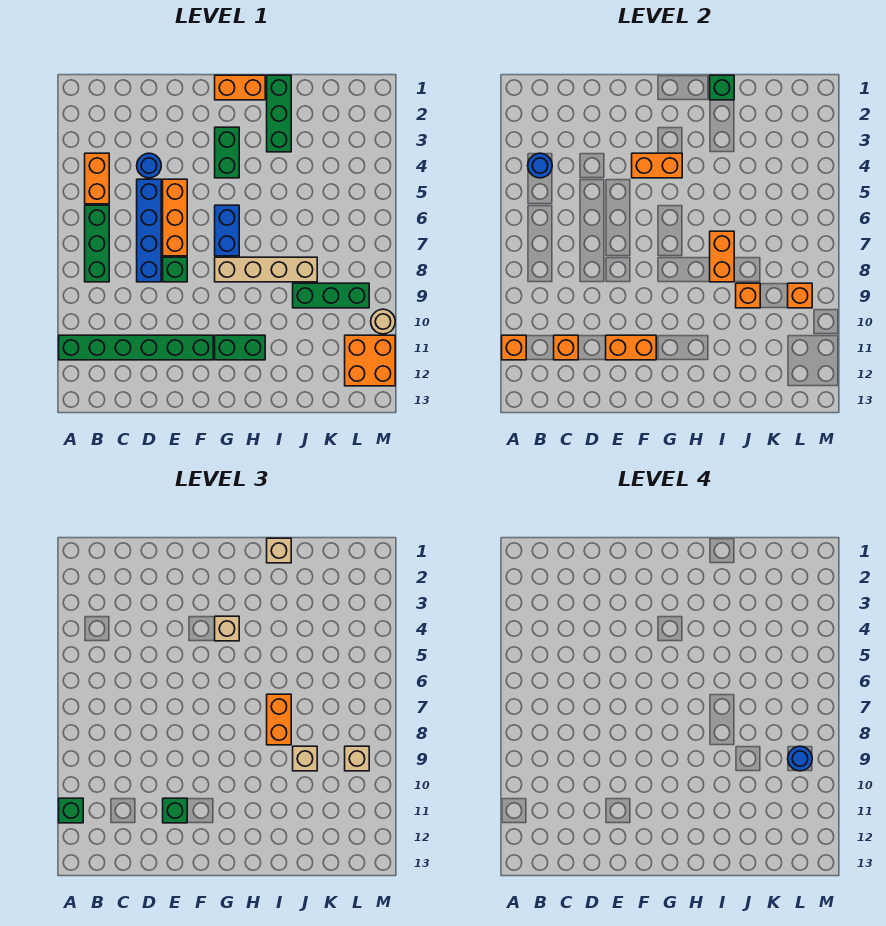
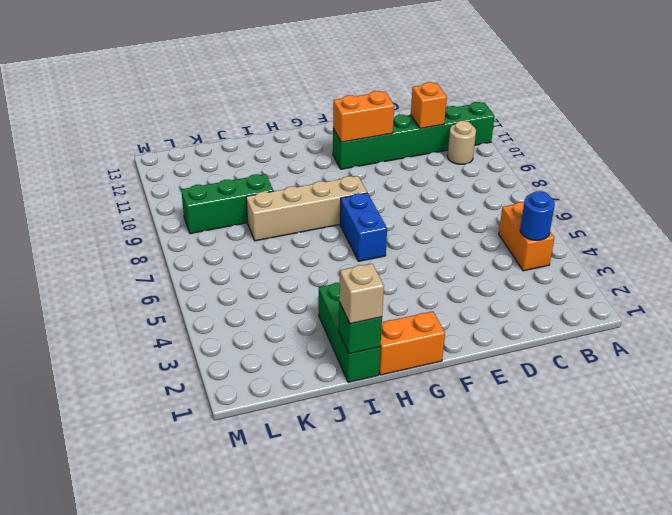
tan round brick B10 level 1 -> tan round brick M10 level 1
none -> green brick B6:B8 level 1
none -> blue round brick D4 level 1
none -> blue brick D5:D8 level 1
none -> orange brick E5:E7 level 1

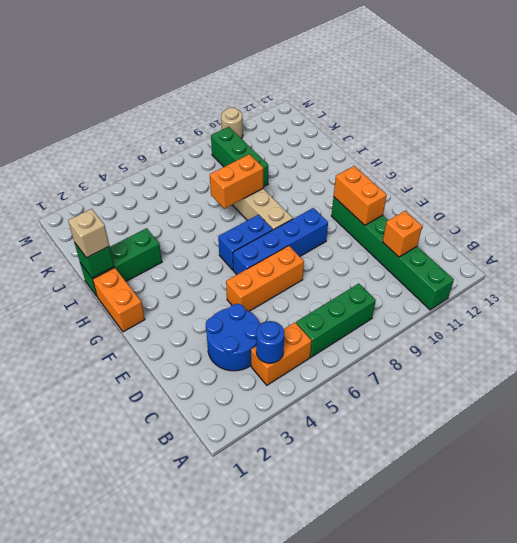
blue round brick C3:D4 level 1 -> blue round brick D4 level 1
blue brick F6:F9 level 1 -> blue brick D5:D8 level 1
none -> green brick E8 level 1
none -> green brick G3:G4 level 1
none -> green brick G11:H11 level 1
none -> orange brick L11:M12 level 1

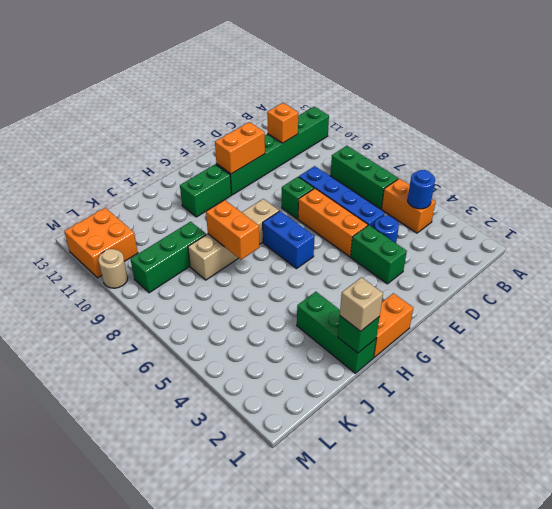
green brick E3:E4 level 1 -> green brick G3:G4 level 1
none -> orange brick A11 level 2
none -> orange brick F4:G4 level 2
none -> orange brick J9 level 2
none -> orange brick L9 level 2

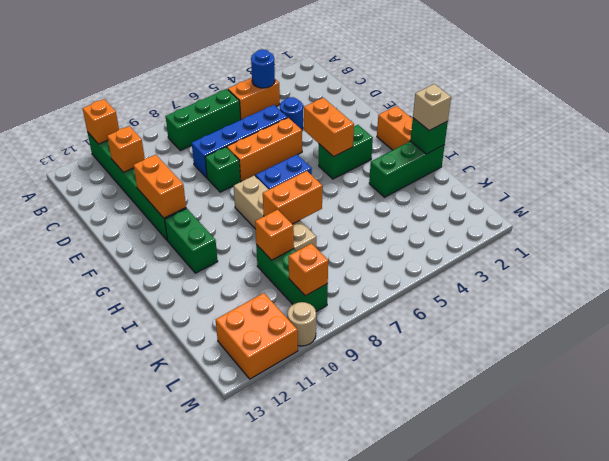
none -> green brick A11 level 3
none -> green brick E11 level 3
none -> tan brick G4 level 3
none -> orange brick I7:I8 level 3

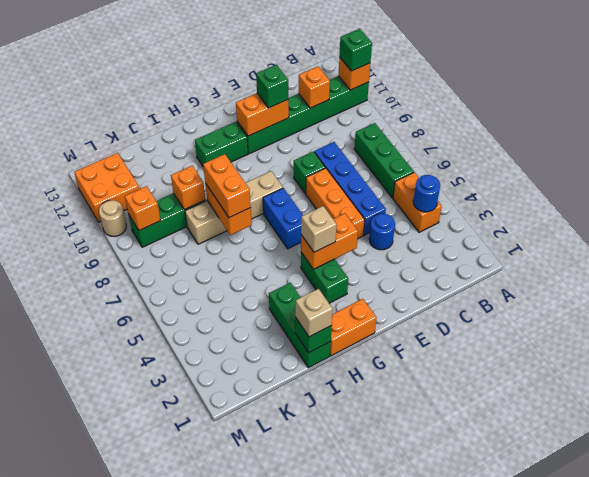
none -> tan brick J9 level 3
none -> tan brick L9 level 3
none -> blue round brick L9 level 4

